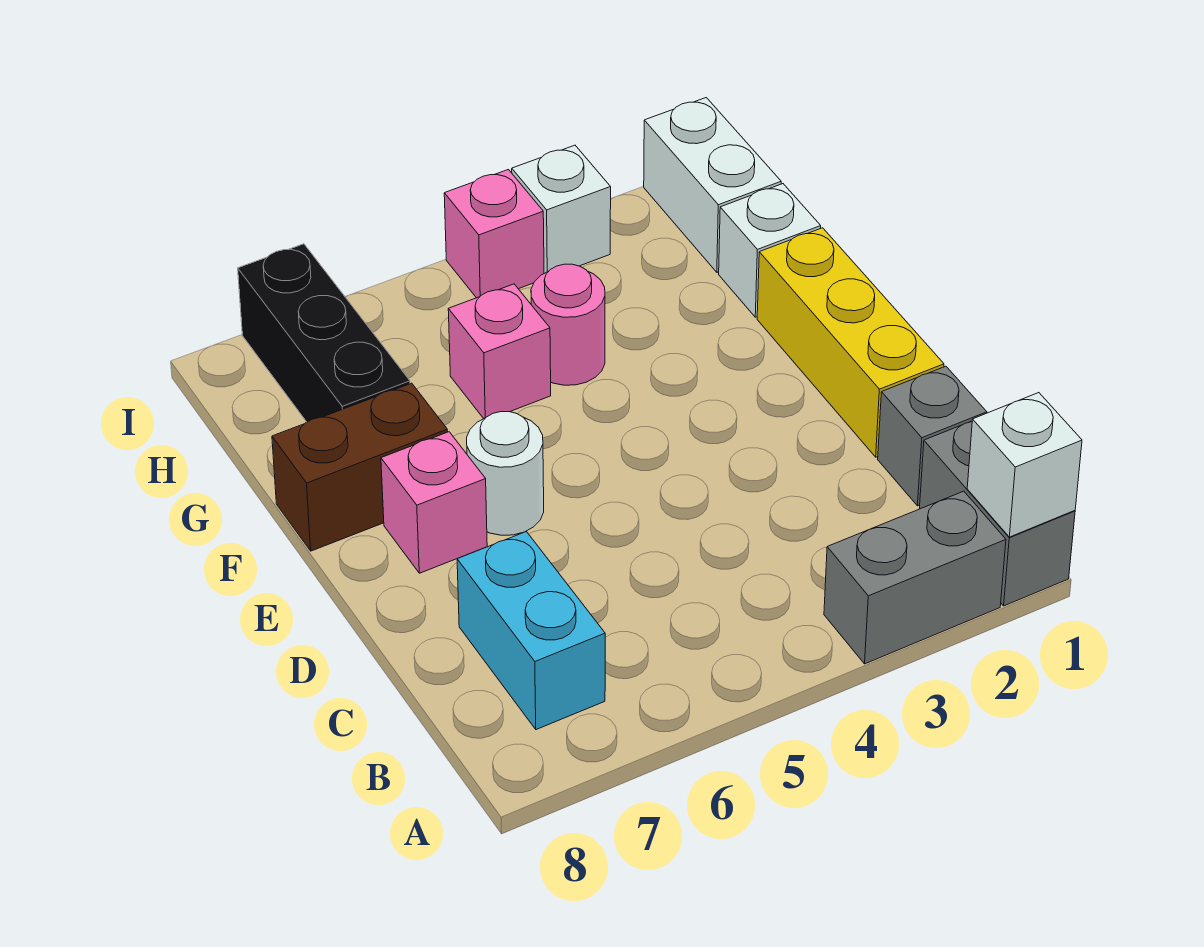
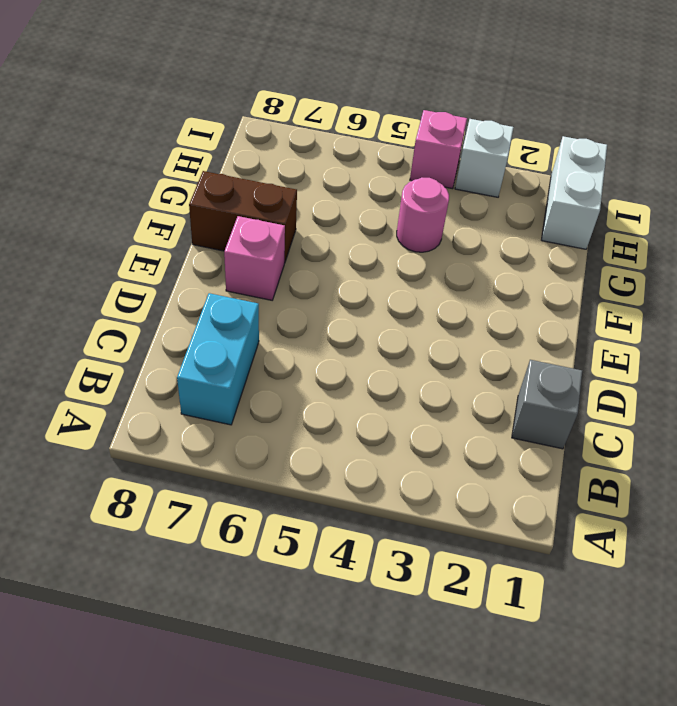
none -> grey brick A1:B1 level 1
none -> grey brick A2:A3 level 1
none -> yellow brick D1:F1 level 1

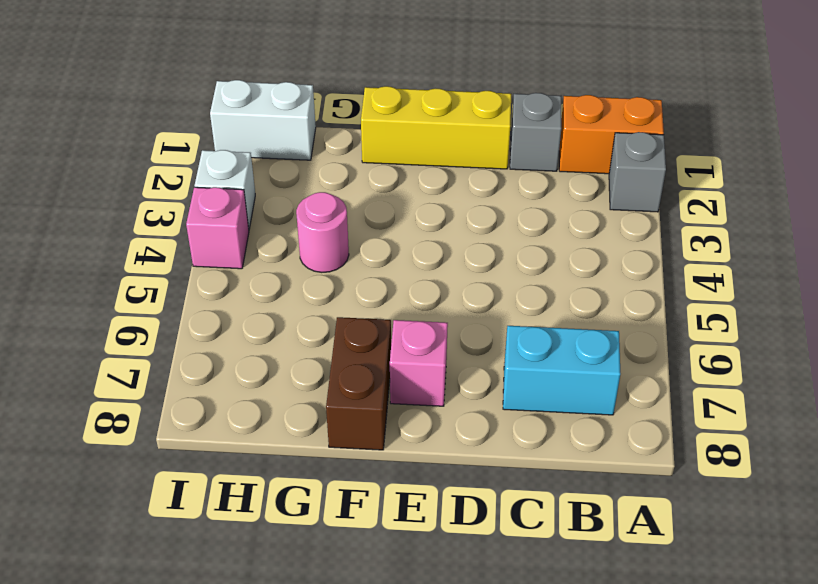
orange brick A1:B1 level 1 -> grey brick A1:B1 level 1
grey brick A2 level 1 -> grey brick A2:A3 level 1
none -> white round brick E6 level 1
none -> white brick G1 level 1
none -> pink brick G5 level 1

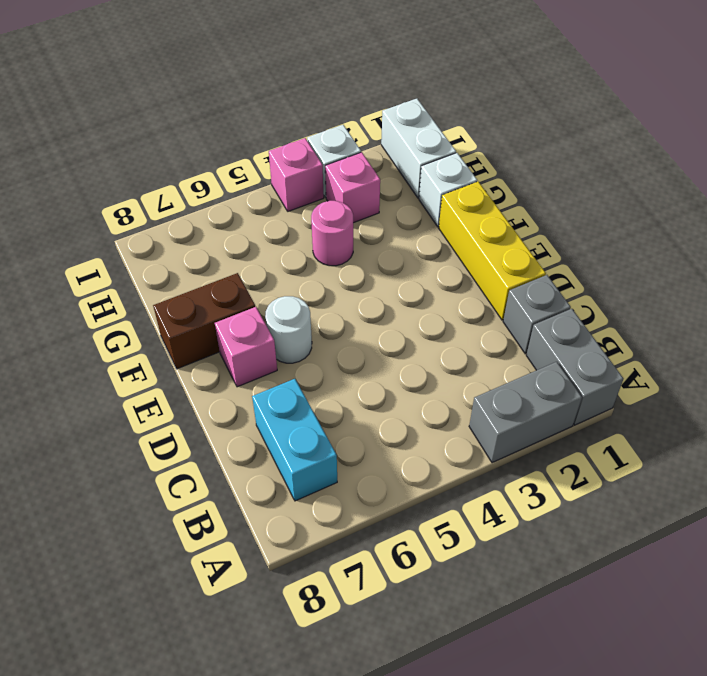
pink brick H3 level 1 -> pink brick G5 level 1
none -> black brick G7:I7 level 1
none -> white brick A1 level 2

